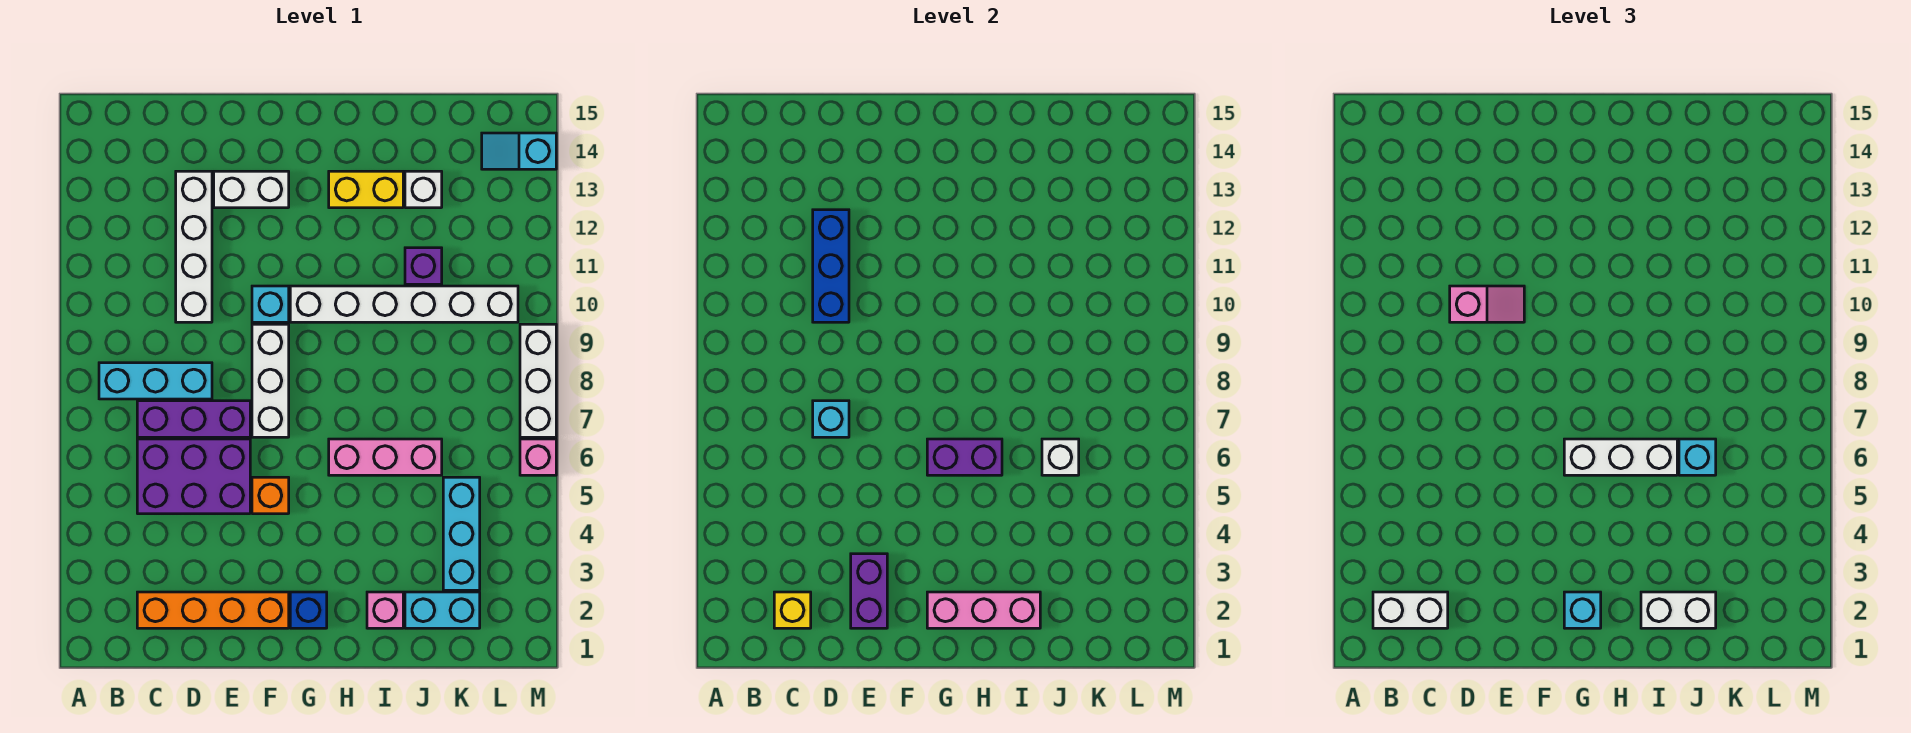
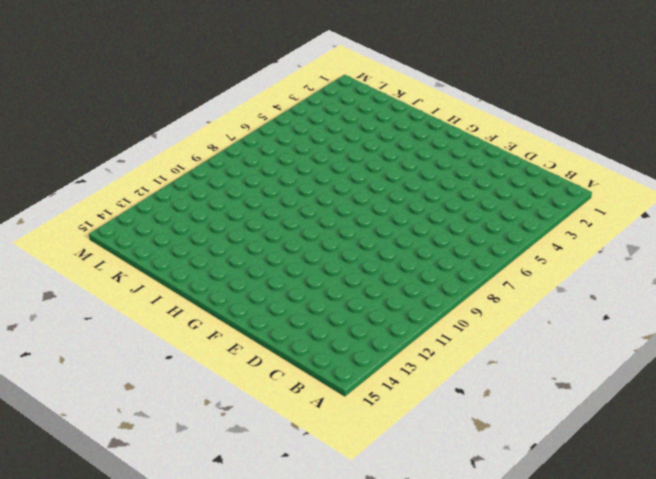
none -> cyan brick B8:D8 level 1
none -> orange brick C2:F2 level 1
none -> purple brick C5:E6 level 1
none -> purple brick C7:E7 level 1

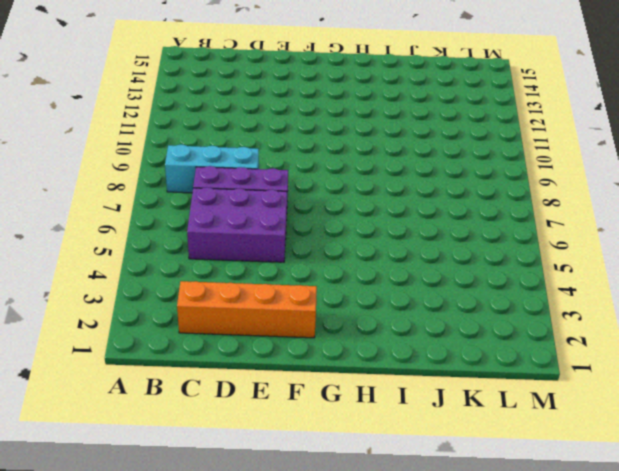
none -> white brick D10:D13 level 1
none -> white brick E13:F13 level 1
none -> orange brick F5 level 1
none -> white brick F7:F9 level 1

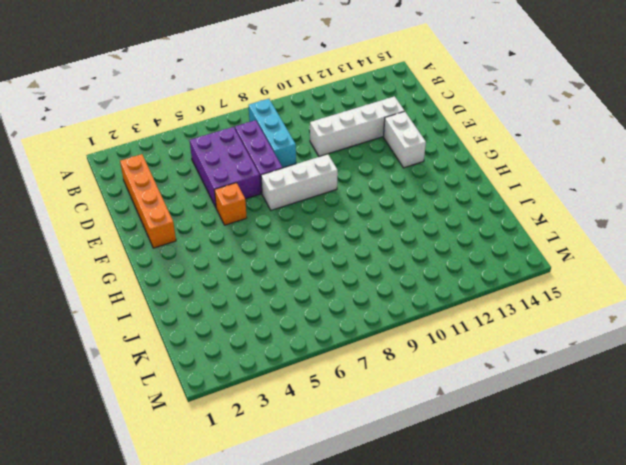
none -> cyan brick F10 level 1
none -> blue brick G2 level 1
none -> white brick G10:L10 level 1
none -> pink brick H6:J6 level 1

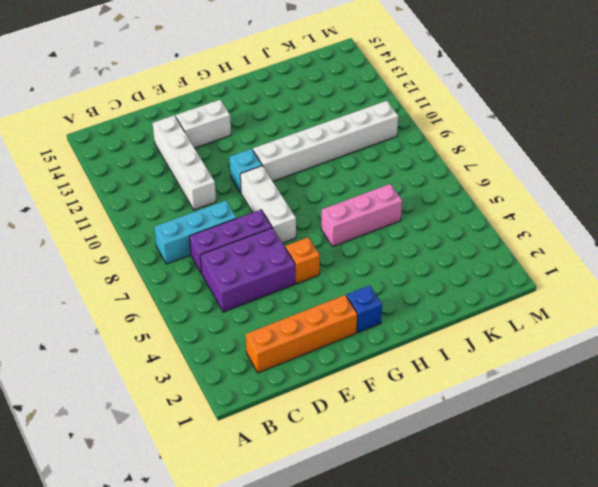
none -> yellow brick H13:I13 level 1
none -> pink brick I2 level 1
none -> cyan brick J2:K2 level 1
none -> purple brick J11 level 1

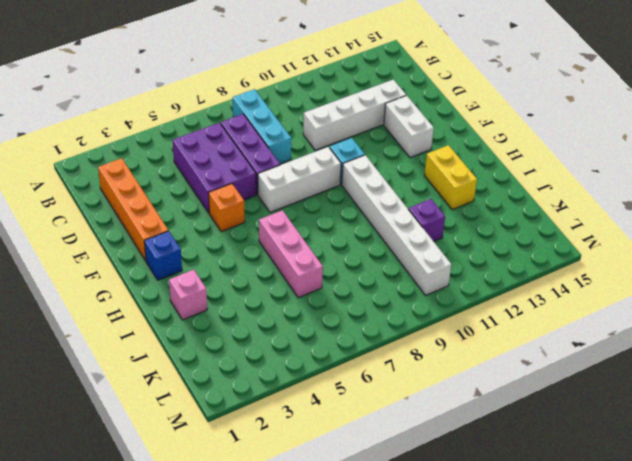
none -> cyan brick J2:K2 level 1
none -> white brick J13 level 1
none -> cyan brick K3:K5 level 1
none -> cyan slope L14:M14 level 1 top M

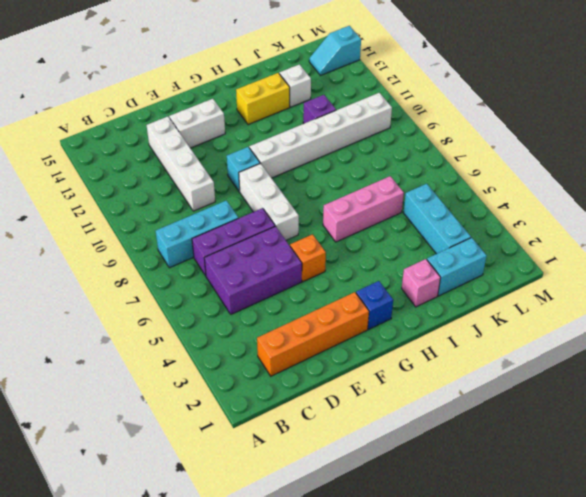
none -> pink brick M6 level 1
none -> white brick M7:M9 level 1
none -> yellow brick C2 level 2
none -> cyan brick D7 level 2

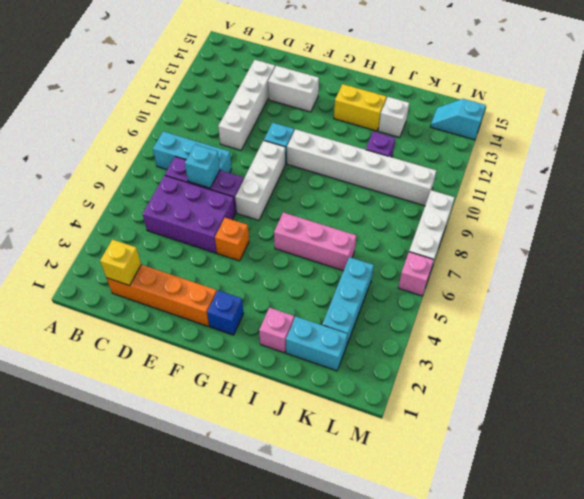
none -> blue brick D10:D12 level 2
none -> purple brick E2:E3 level 2
none -> pink brick G2:I2 level 2
none -> purple brick G6:H6 level 2

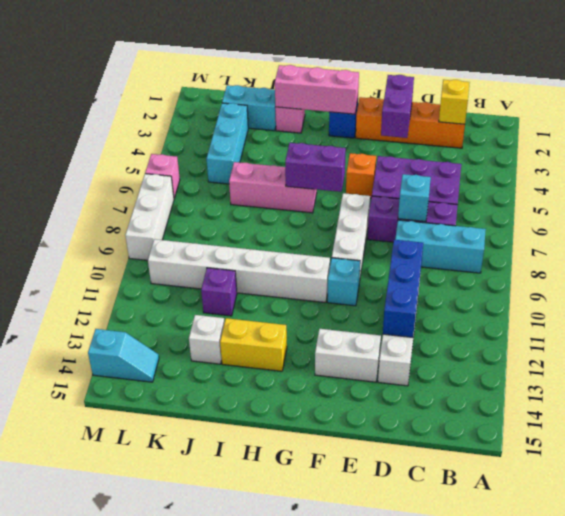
none -> white brick J6 level 2
none -> white brick B2:C2 level 3
none -> pink slope D10:E10 level 3 top D
none -> cyan brick G2 level 3

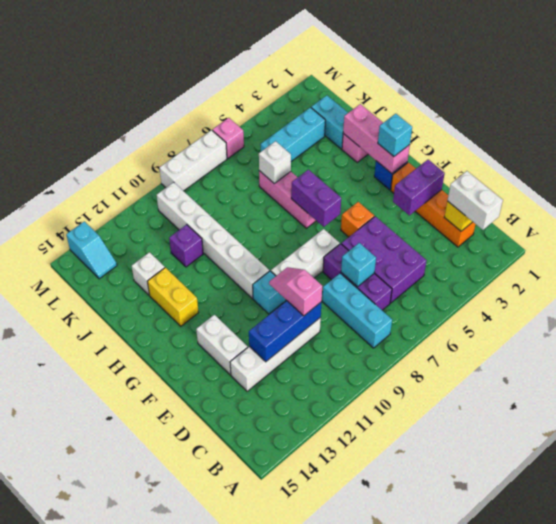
none -> white brick G6:I6 level 3
none -> white brick I2:J2 level 3
none -> cyan brick J6 level 3

